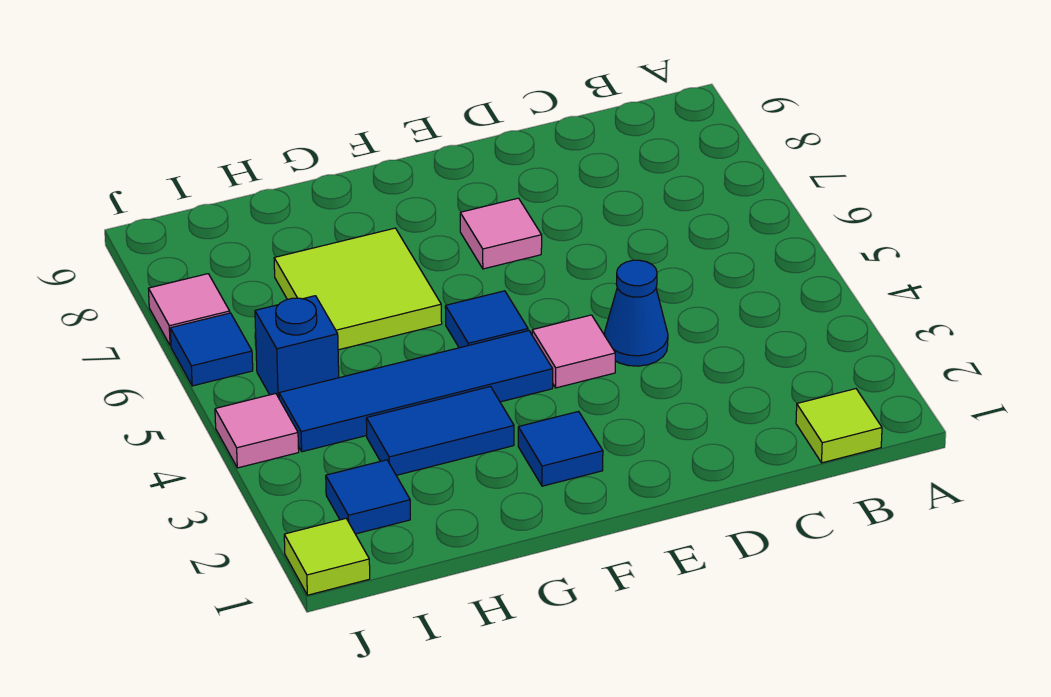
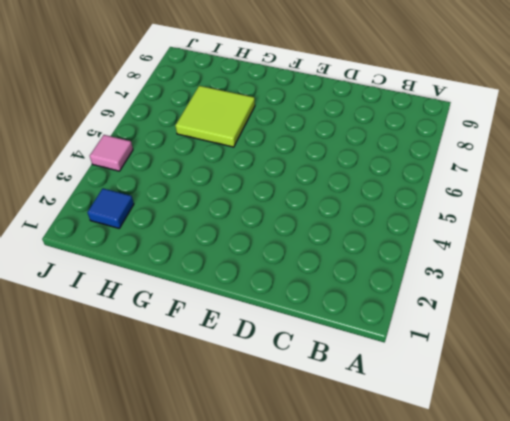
none -> lime tile B1 level 1
none -> blue cone D4 level 1
none -> pink tile E4 level 1

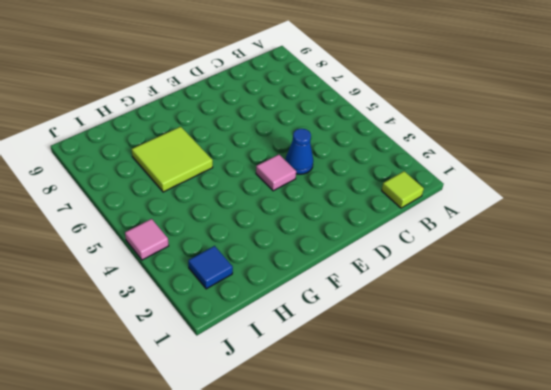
none -> pink tile E7 level 1
none -> blue tile F2 level 1
none -> blue tile F4:I4 level 1

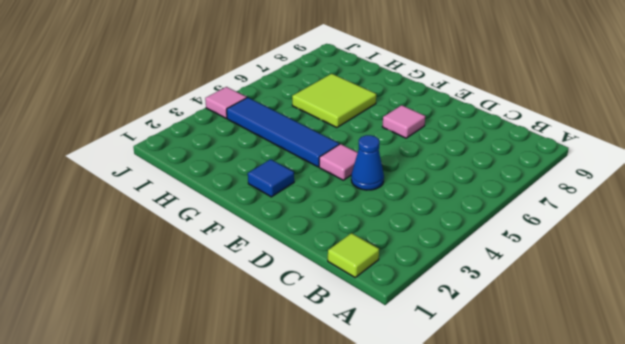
none -> blue tile F5 level 1
none -> blue tile G3:H3 level 1
none -> blue tile I2 level 1

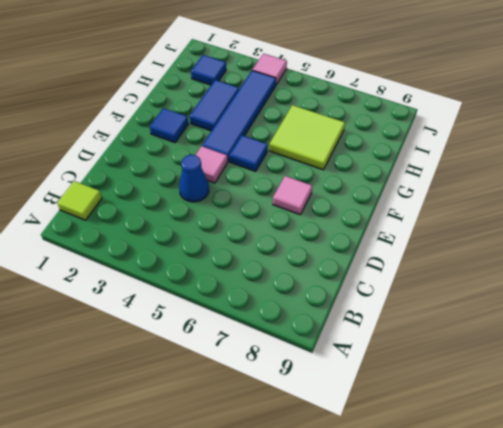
none -> blue brick I5 level 1
none -> lime tile J1 level 1
none -> blue tile J6 level 1

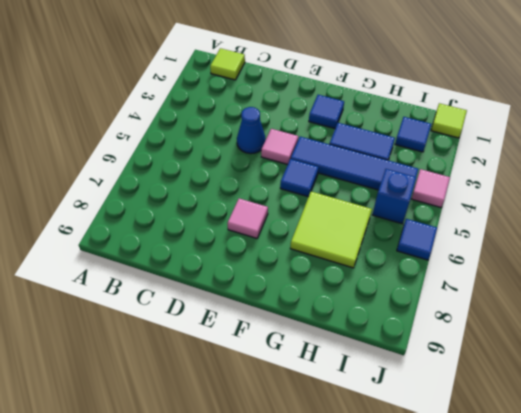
none -> pink tile J7 level 1

